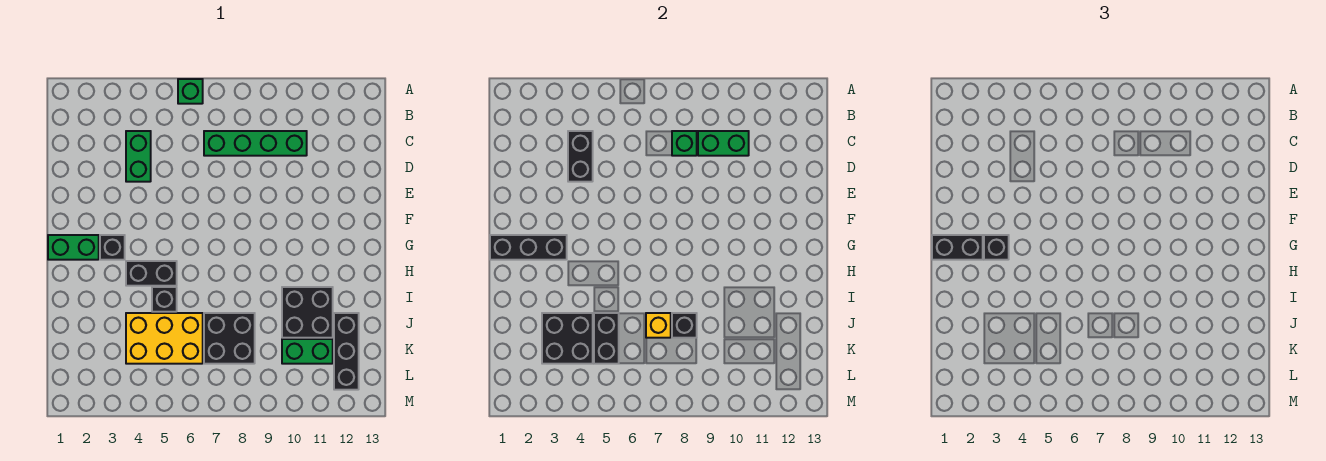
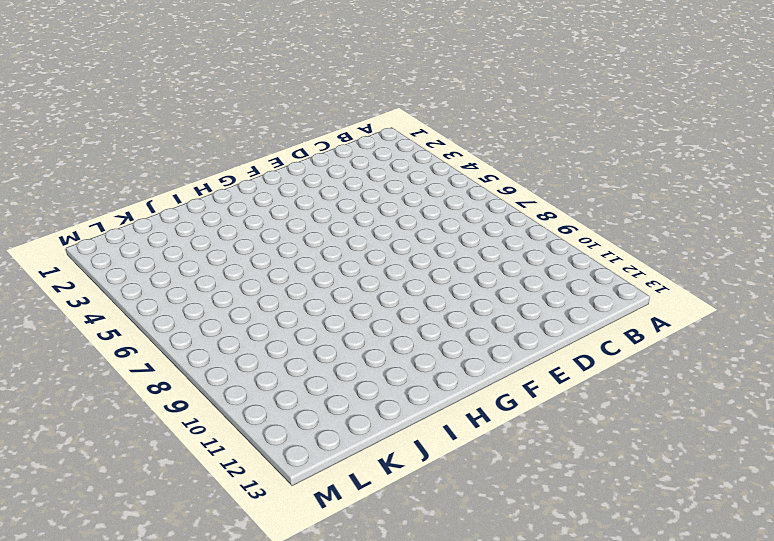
none -> green brick A6 level 1
none -> green brick C4:D4 level 1
none -> green brick C7:C10 level 1

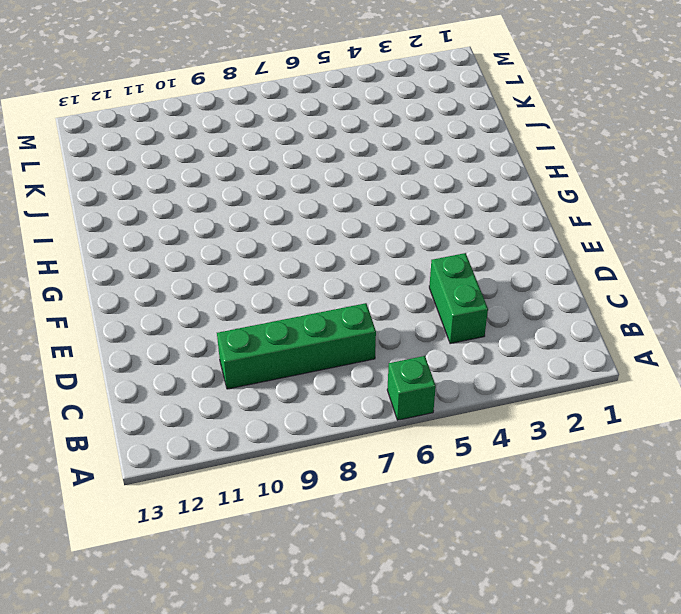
none -> green brick G1:G2 level 1
none -> black brick G3 level 1
none -> black brick H4:H5 level 1

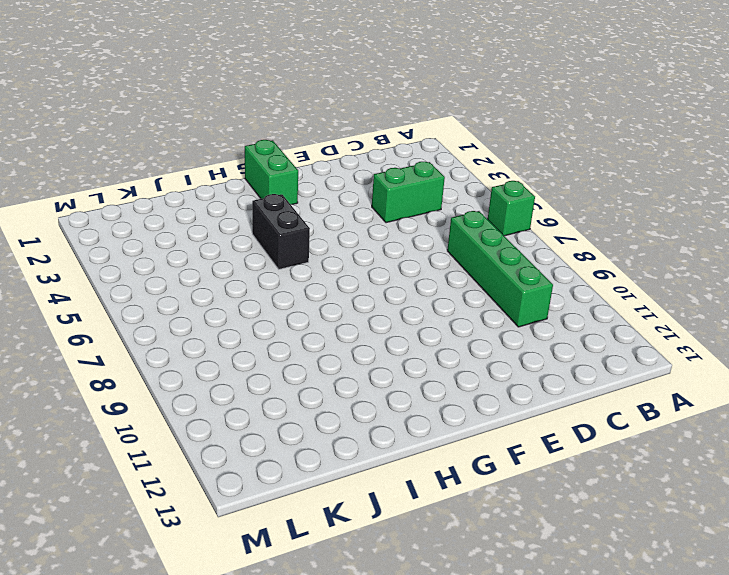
none -> black brick G3 level 1
none -> black brick I5 level 1
none -> black brick I10:J11 level 1

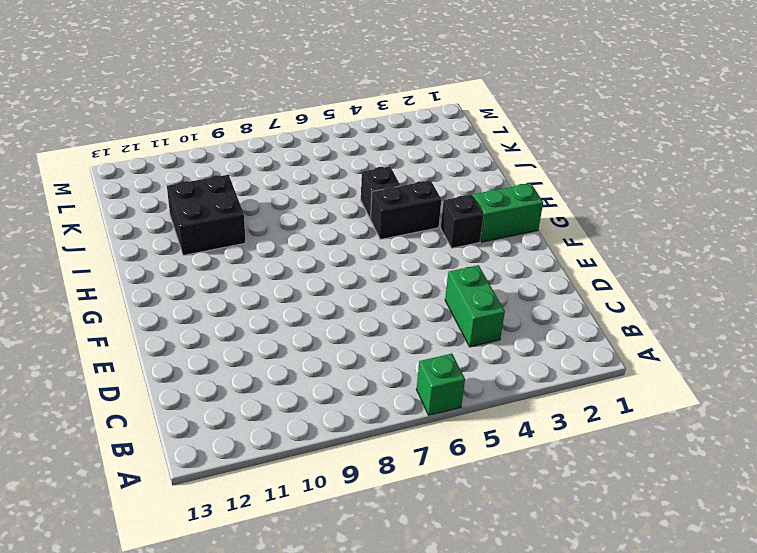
none -> green brick C7:C10 level 1
none -> yellow brick J4:K6 level 1
none -> black brick J7:K8 level 1

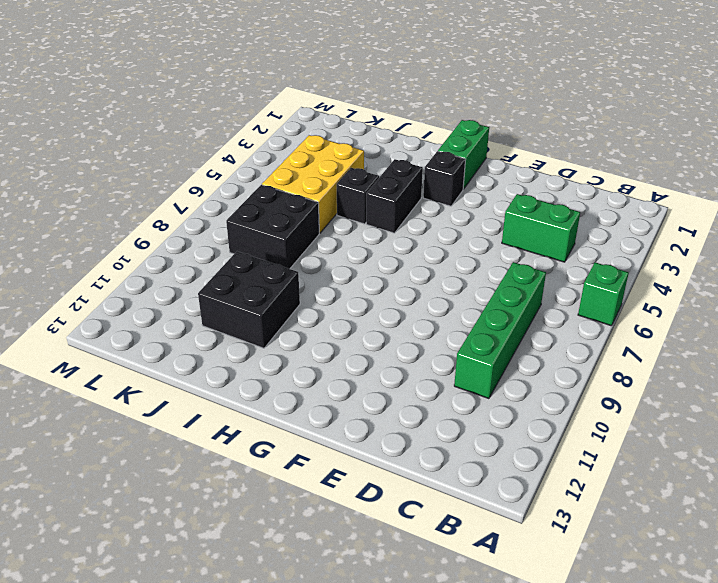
none -> black brick J12:L12 level 1
none -> green brick K10:K11 level 1
none -> black brick C4:D4 level 2

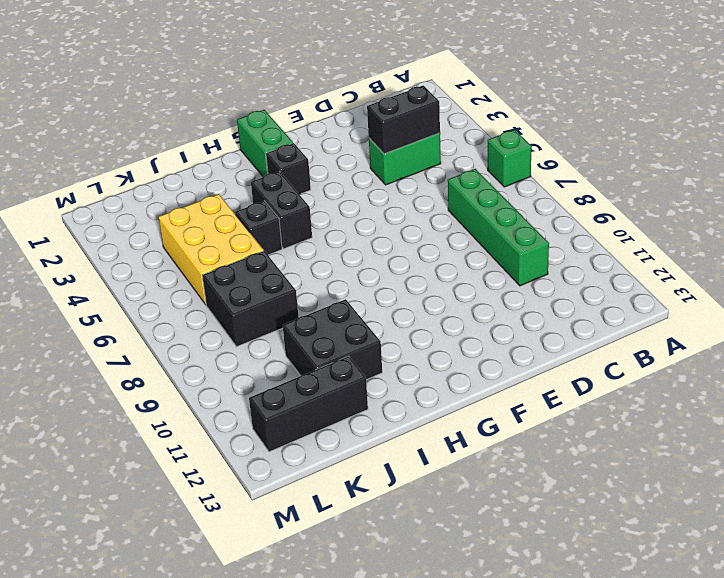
none -> green brick K10:K11 level 1
none -> green brick C8 level 2
none -> green brick C9:C10 level 2

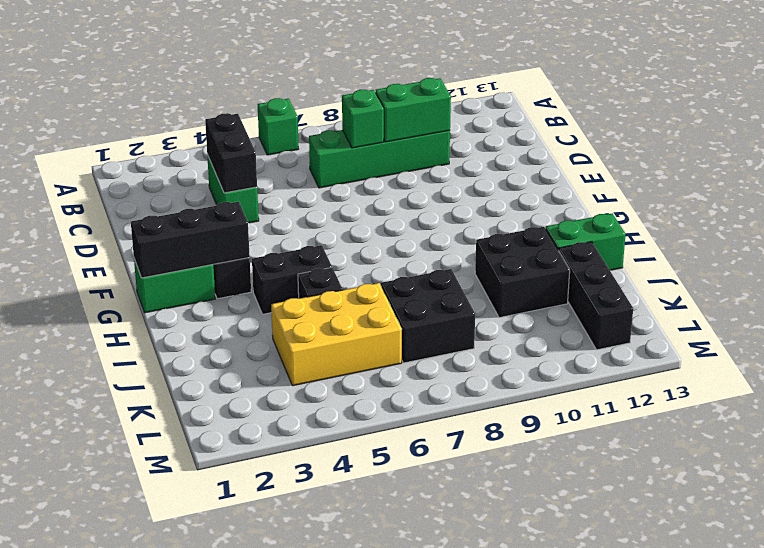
green brick I12:I13 level 1 -> green brick K10:K11 level 1
none -> black brick J3:K4 level 2
none -> black brick J5:K5 level 2
none -> yellow brick J7 level 2

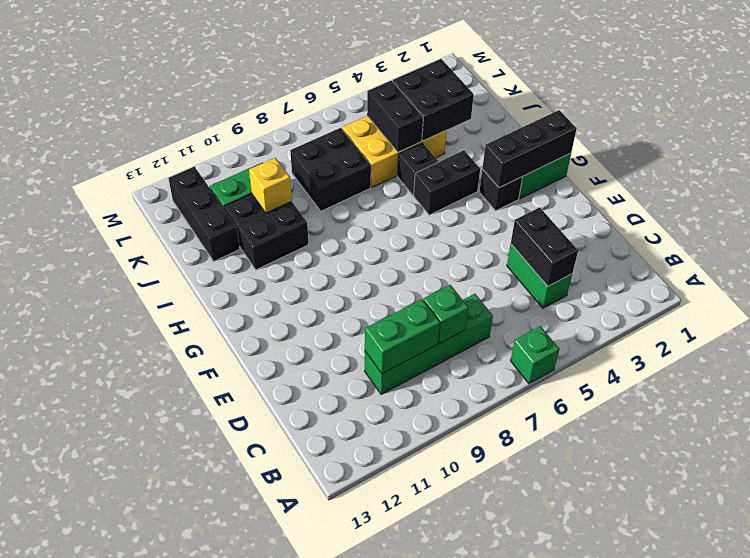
yellow brick J10 level 2 -> yellow brick J7 level 2
none -> black brick J8 level 2
none -> black brick G1:G2 level 3
none -> black brick G3 level 3

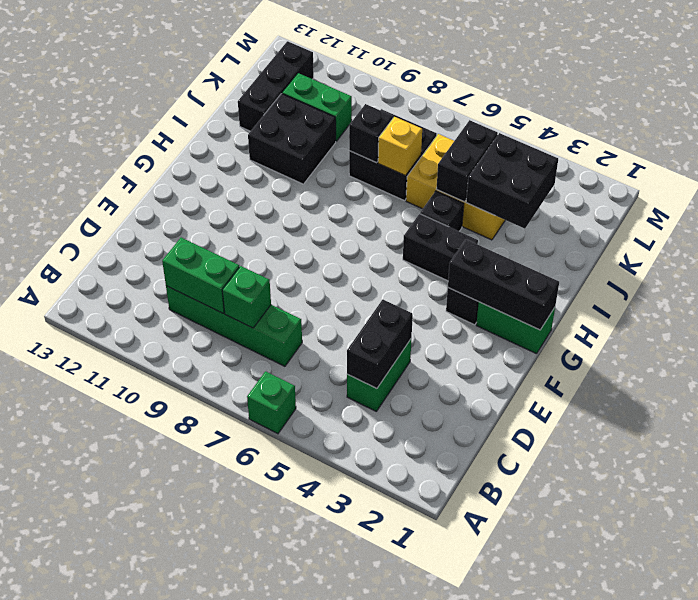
none -> black brick G1:G2 level 3
none -> black brick G3 level 3

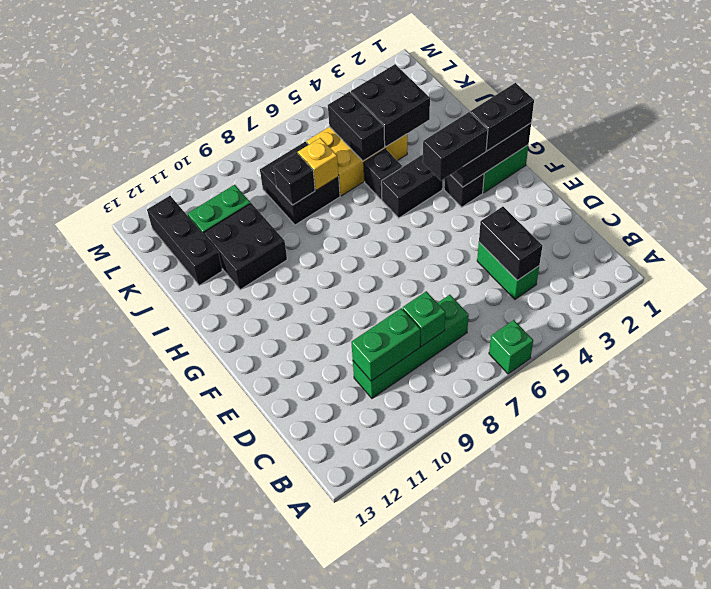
black brick G3:G4 level 3 -> black brick G3 level 3

